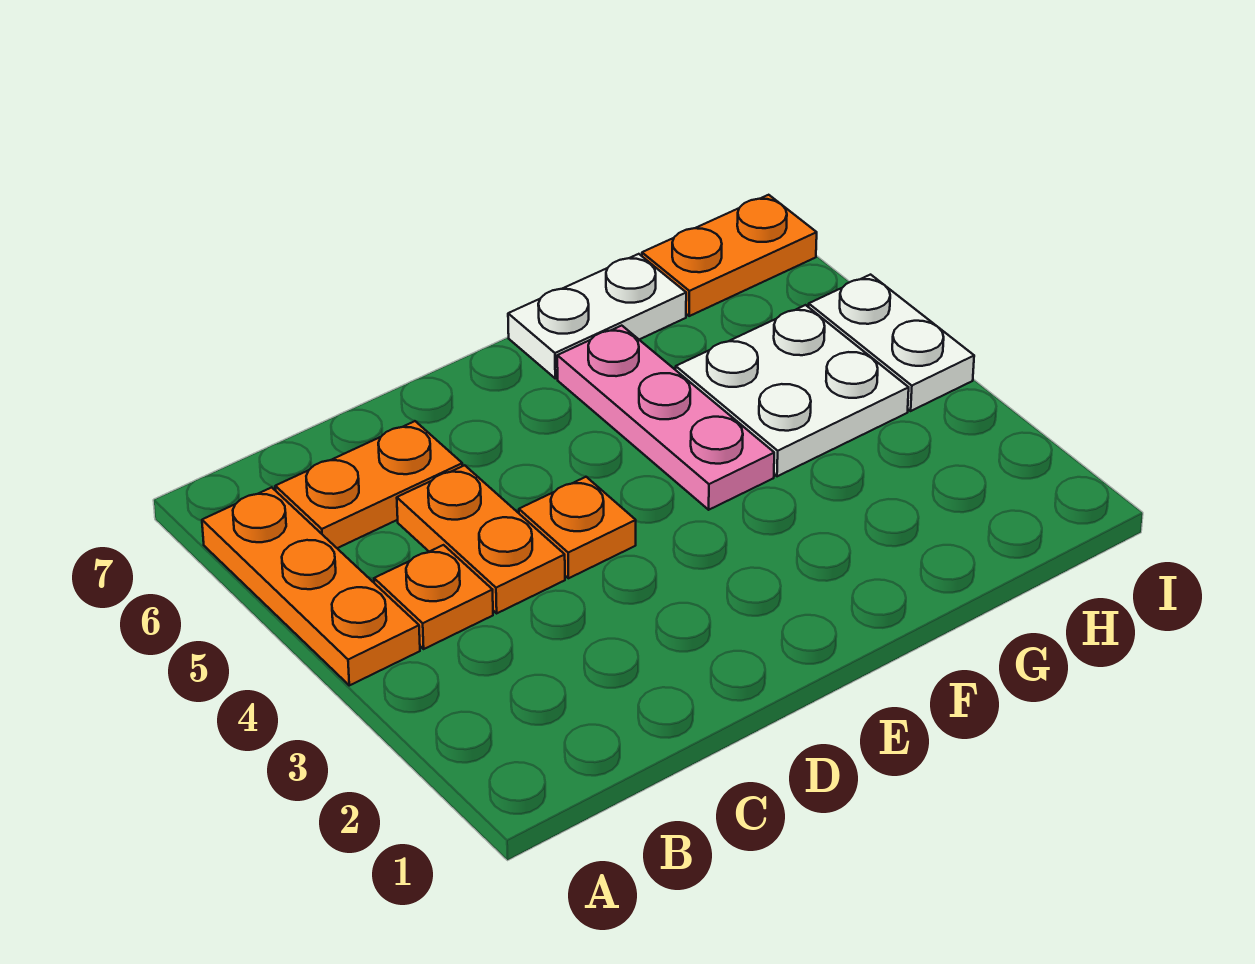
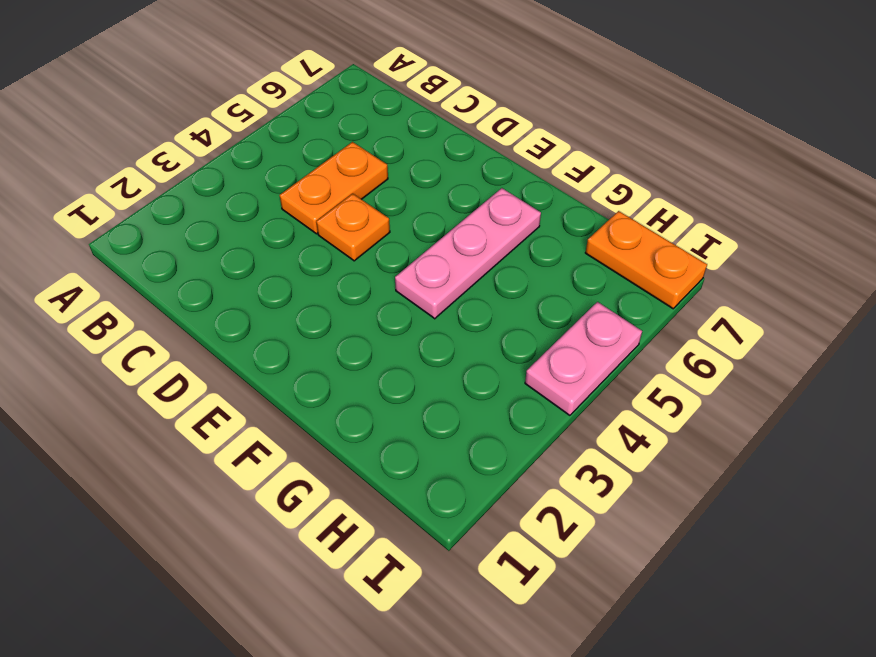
pink plate I4:I5 level 1 -> white plate I4:I5 level 1
none -> orange plate A4:A6 level 1
none -> orange plate B4 level 1

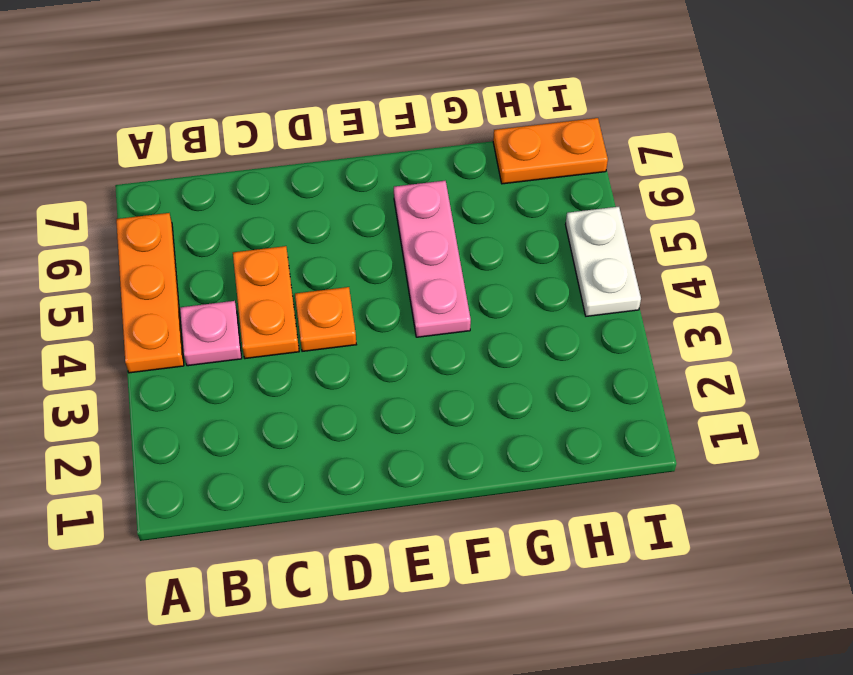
pink plate B4 level 1 -> orange plate B4 level 1
none -> orange plate B6:C6 level 1
none -> white plate F7:G7 level 1

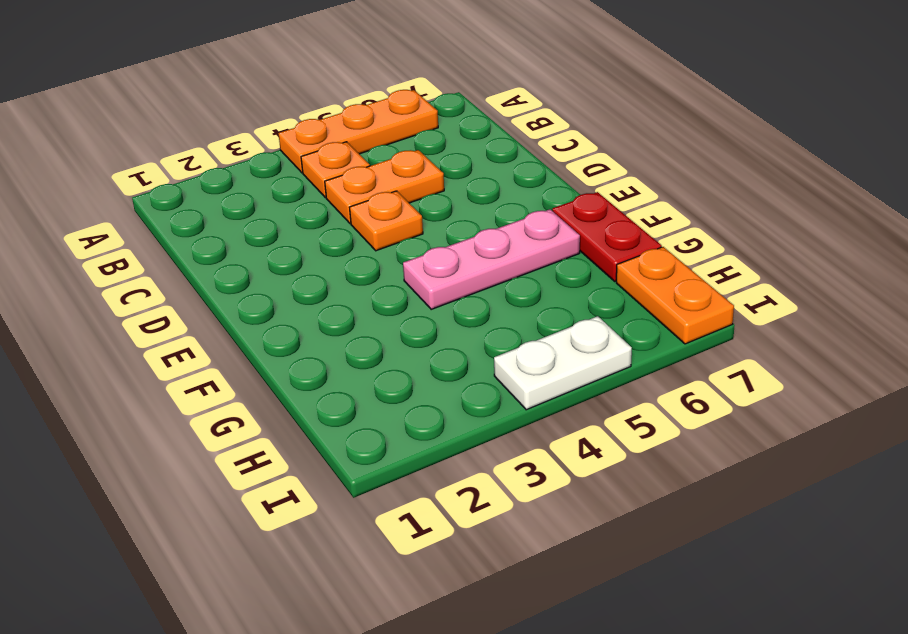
red plate F7:G7 level 1 -> white plate F7:G7 level 1
none -> orange plate B6:C6 level 1
none -> white plate G4:H5 level 1

